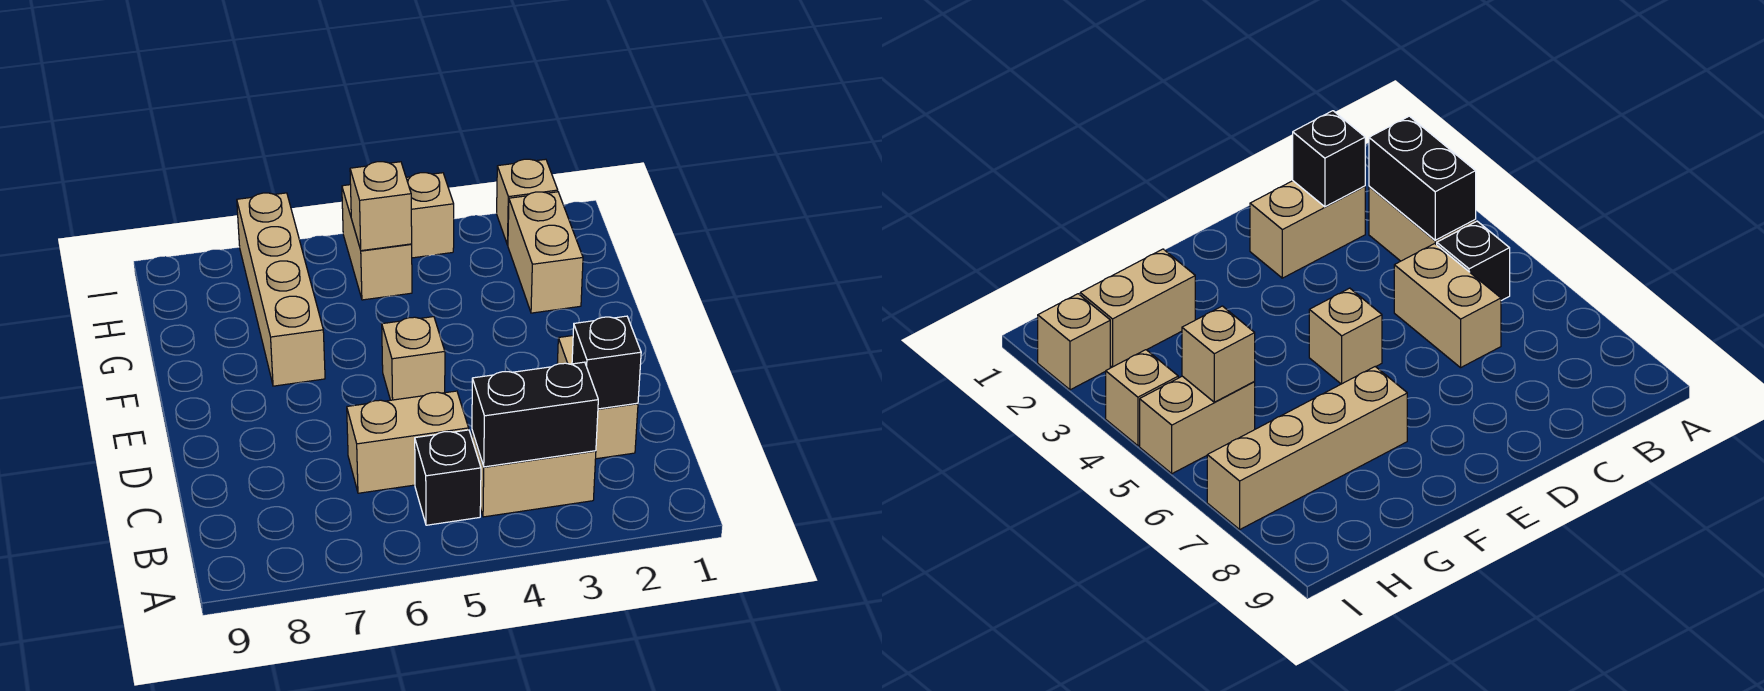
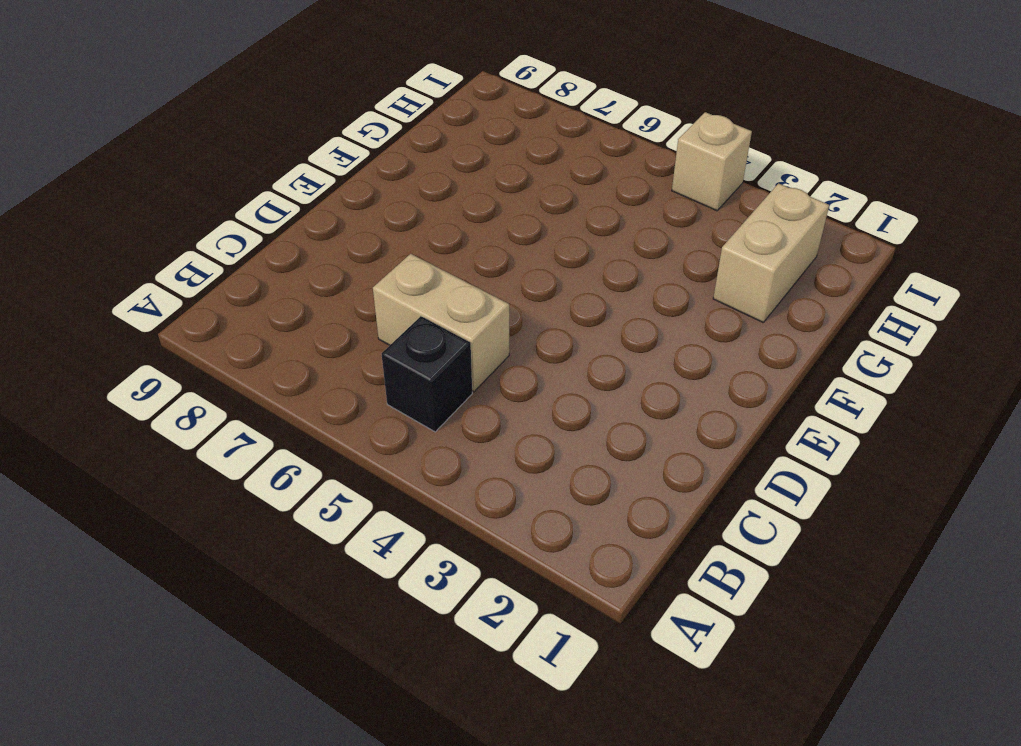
none -> tan brick B3:B4 level 1
none -> tan brick C2:D2 level 1
none -> tan brick E5 level 1

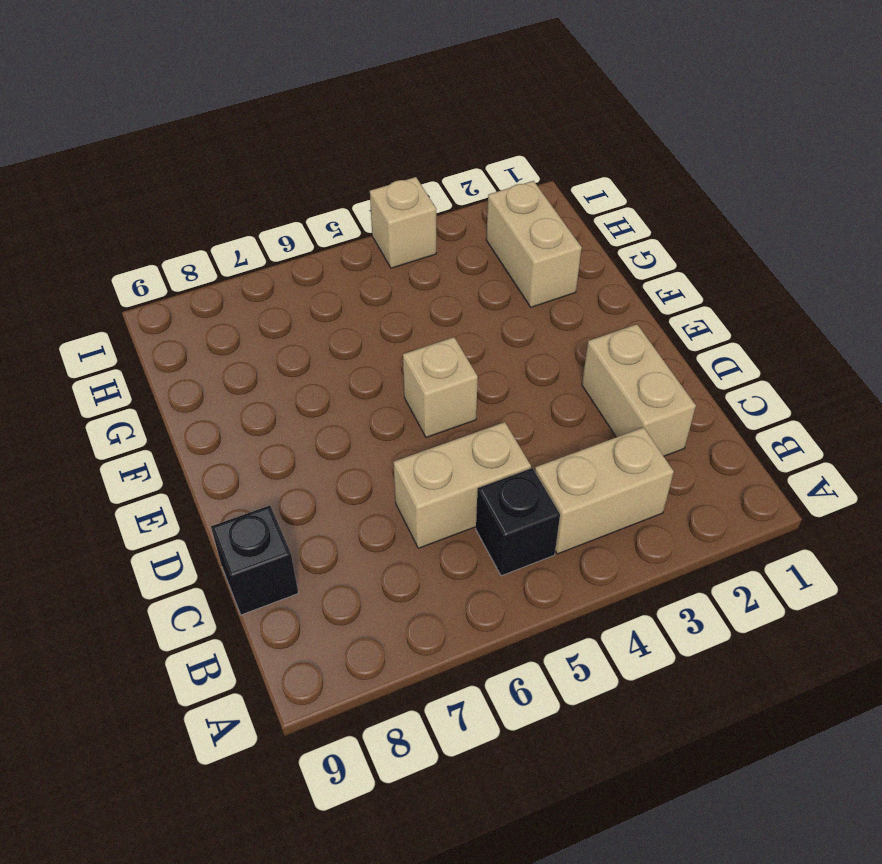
black brick C9 level 1 -> black brick C2 level 2
none -> tan brick F7:I7 level 1
none -> tan brick H5:I5 level 1
none -> tan brick I2 level 1

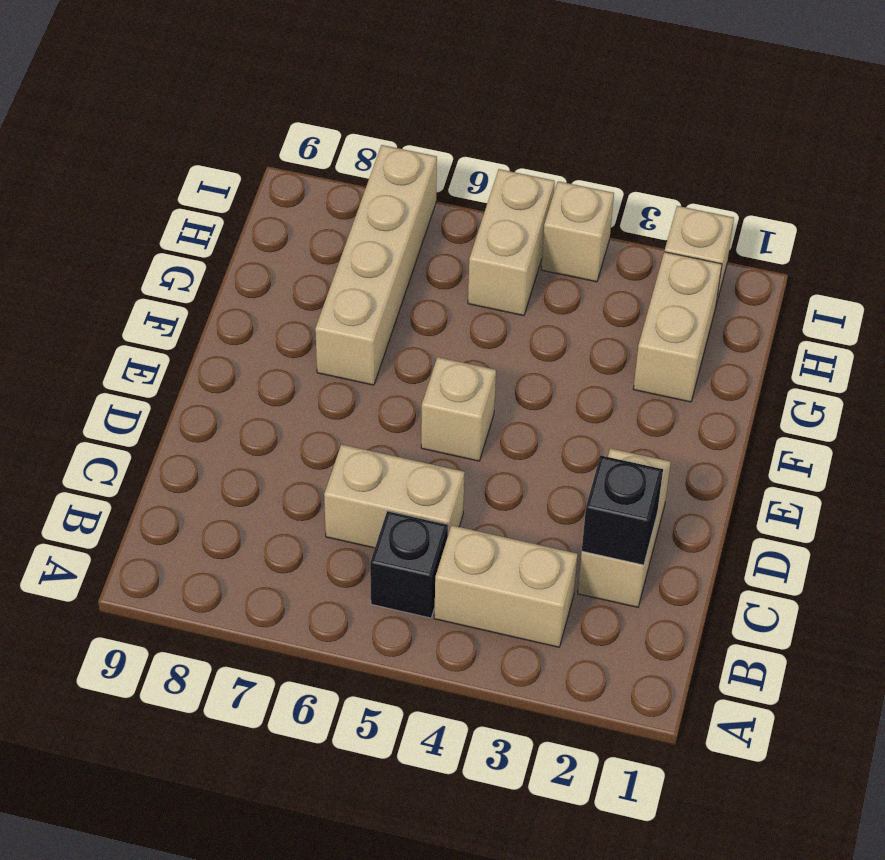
none -> black brick B3:B4 level 2
none -> tan brick H5 level 2

